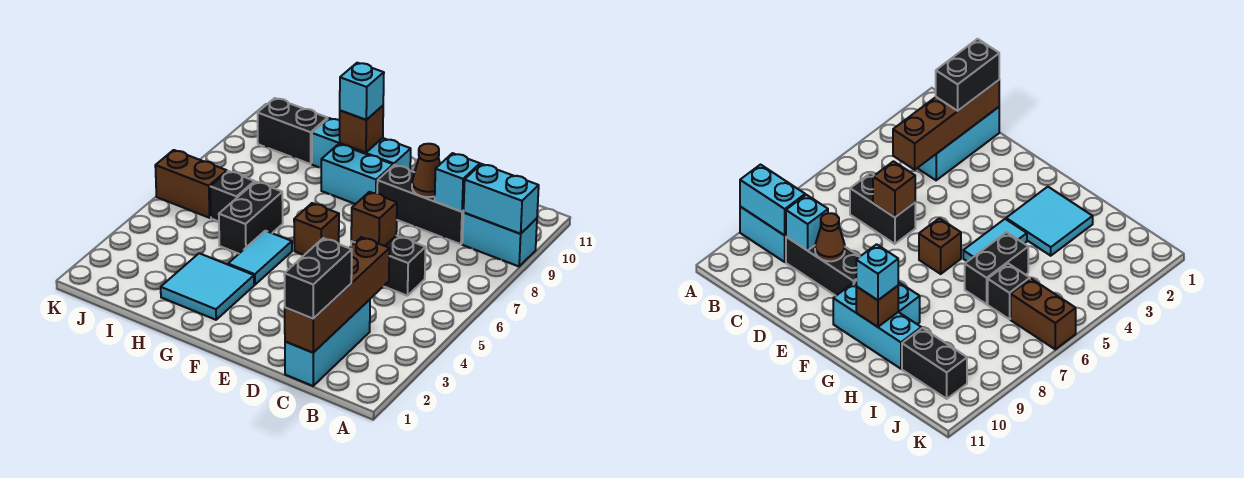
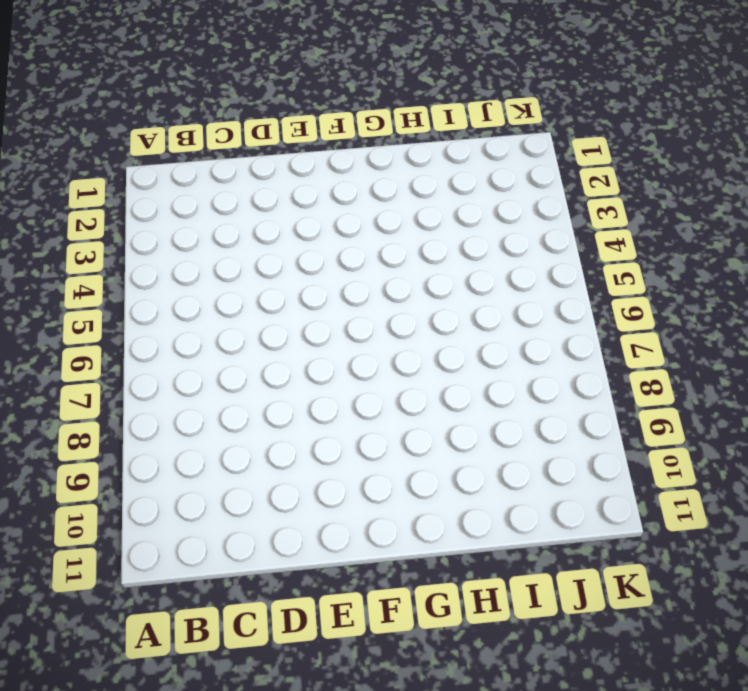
none -> cyan brick A9:B9 level 1
none -> cyan brick C1:C3 level 1
none -> black brick C6:D6 level 1

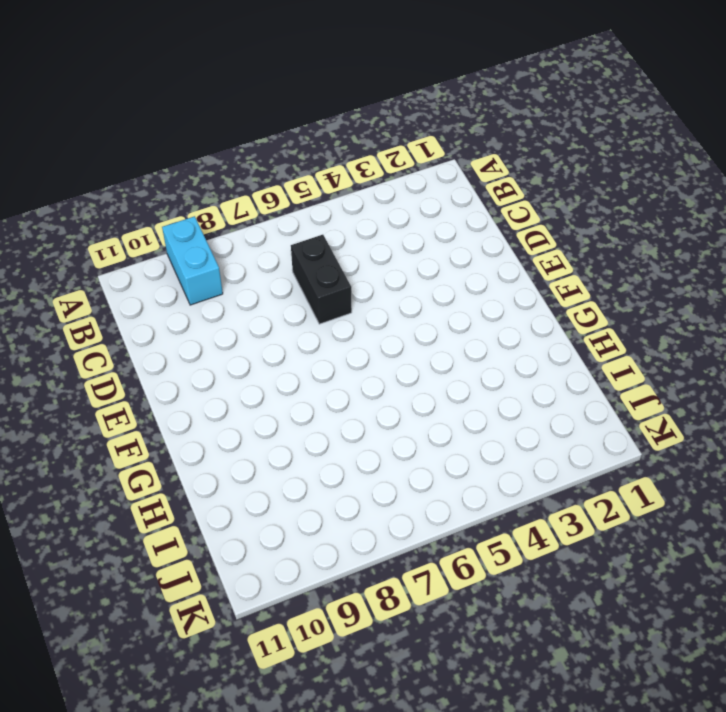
none -> cyan brick C1:C3 level 1
none -> black brick C9:E9 level 1
none -> brown brick F6 level 1

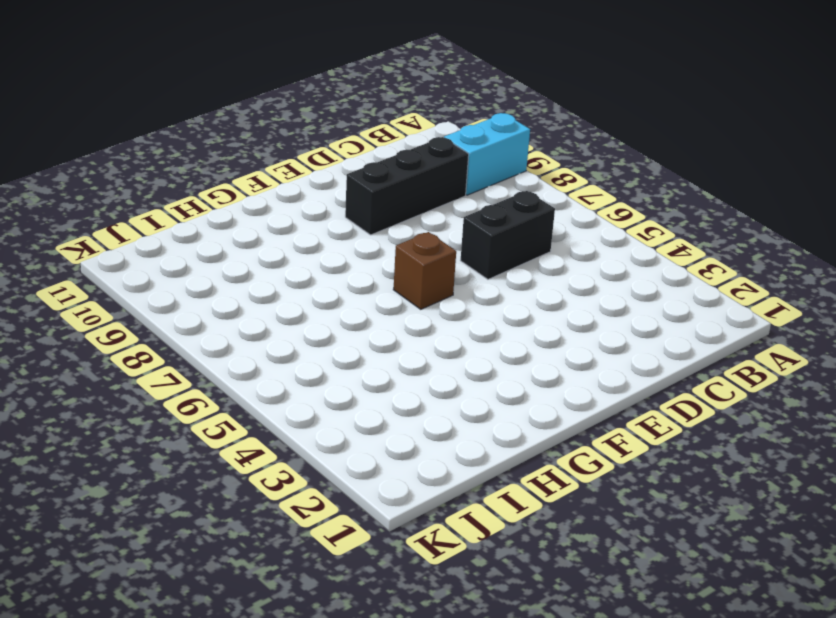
none -> cyan brick C1:C3 level 1
none -> cyan brick F9:G9 level 1
none -> cyan brick F10:H10 level 1

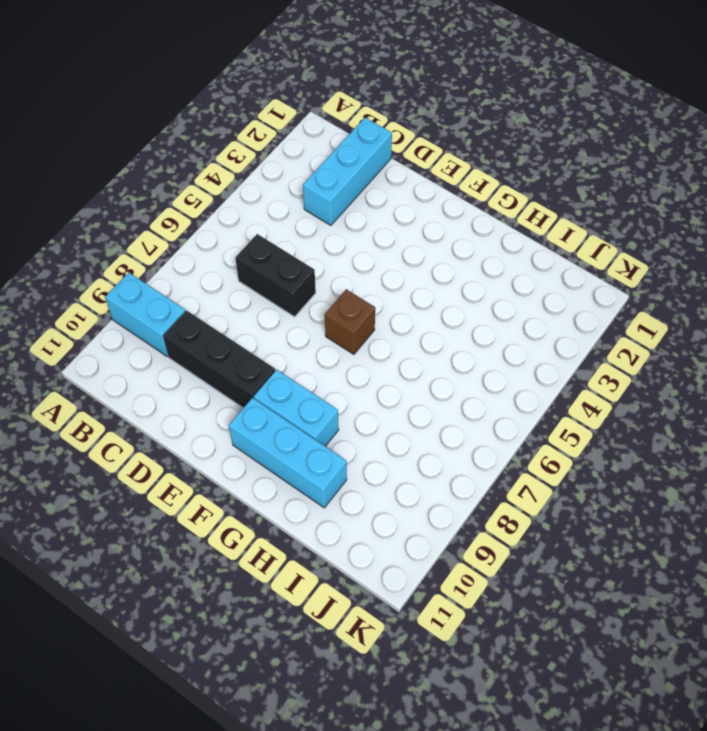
none -> cyan tile G2:H3 level 1
none -> cyan tile G4:G5 level 1
none -> black brick H5:H6 level 1

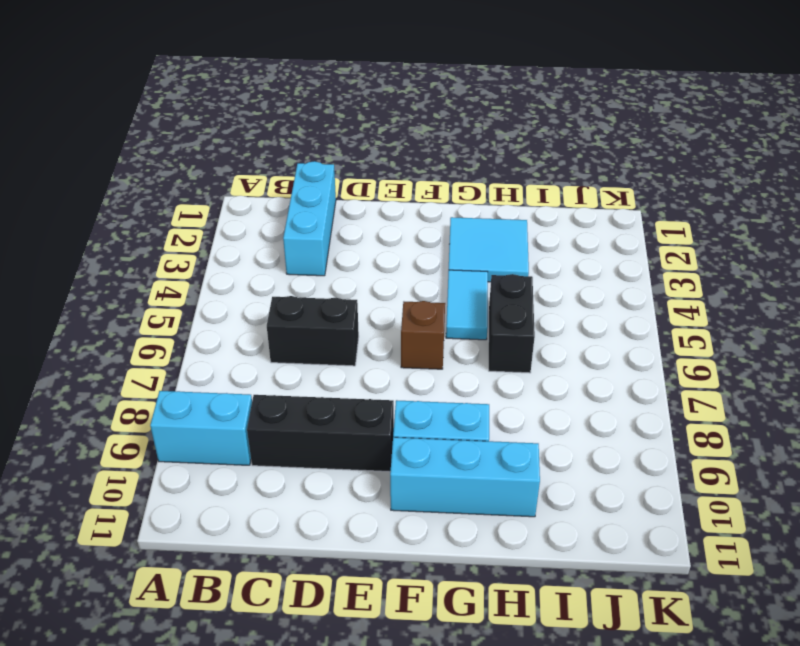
none -> black brick I6 level 1
none -> black brick I10:J10 level 1
none -> brown brick J6:K6 level 1

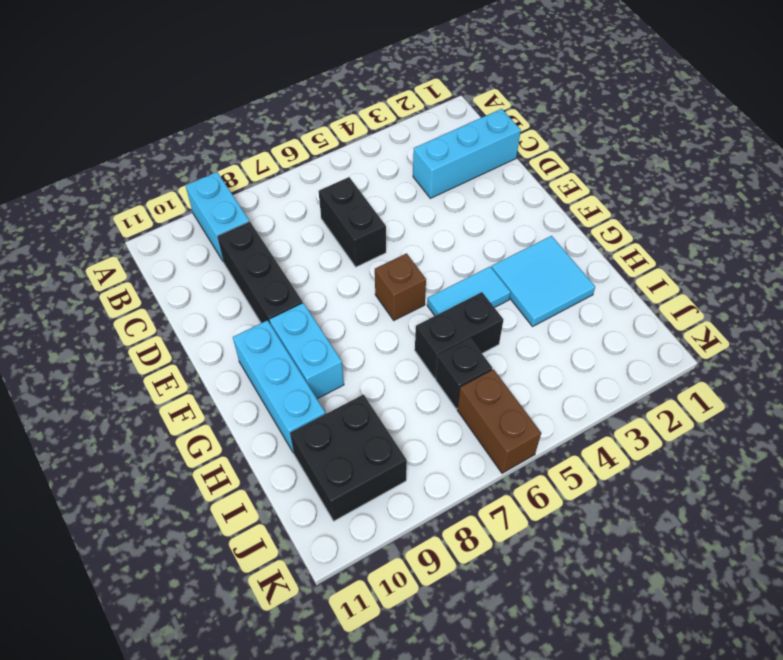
black brick I9:J10 level 1 -> black brick I10:J10 level 1
none -> cyan brick A9:B9 level 2
none -> brown brick C1:C4 level 2
none -> cyan brick C9 level 2

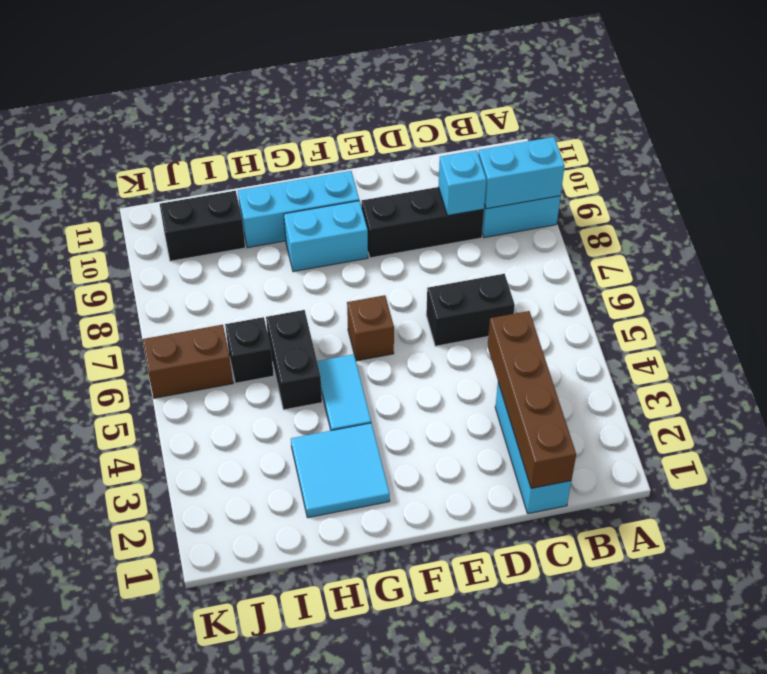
none -> brown brick D6 level 2
none -> brown cone D9 level 2
none -> brown brick G10 level 2

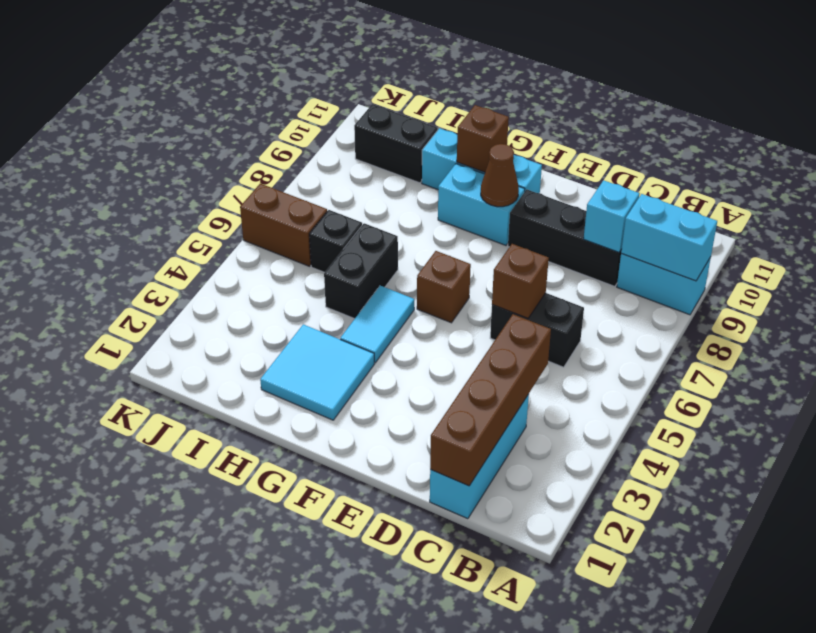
brown cone F9 level 2 -> brown cone D9 level 2
none -> black brick C1:C2 level 3
none -> cyan brick G10 level 3

